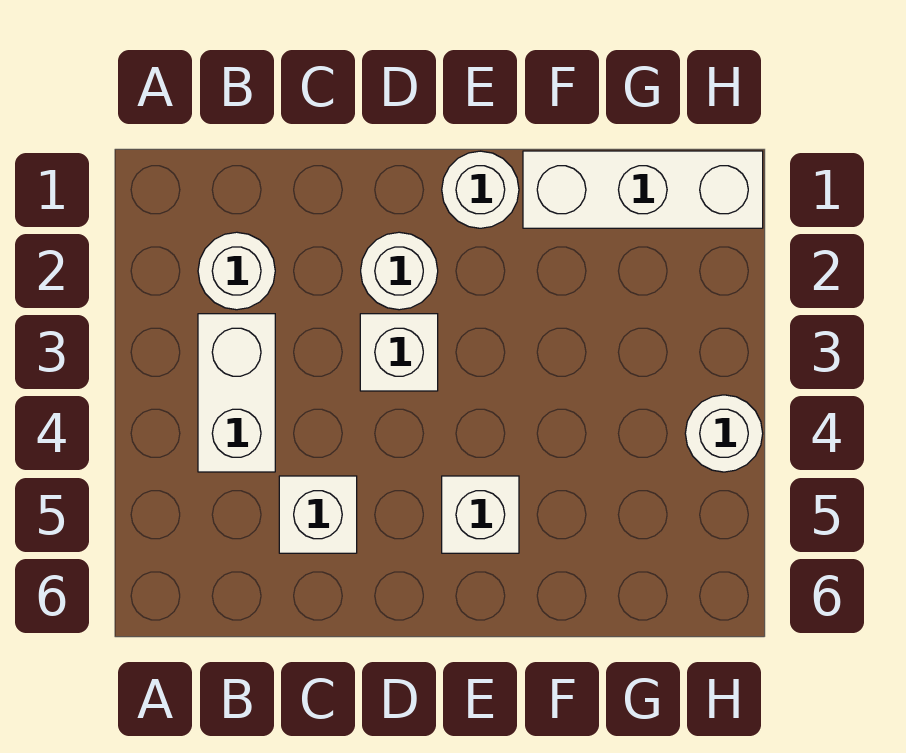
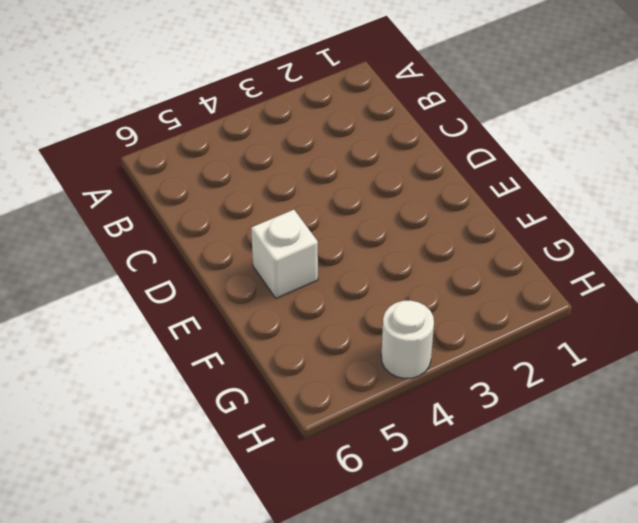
none -> white round brick B2 level 1
none -> white brick B3:B4 level 1

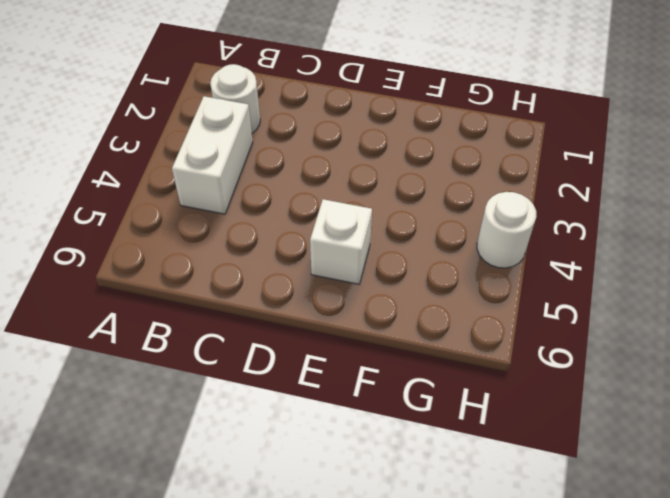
none -> white brick C5 level 1
none -> white round brick D2 level 1

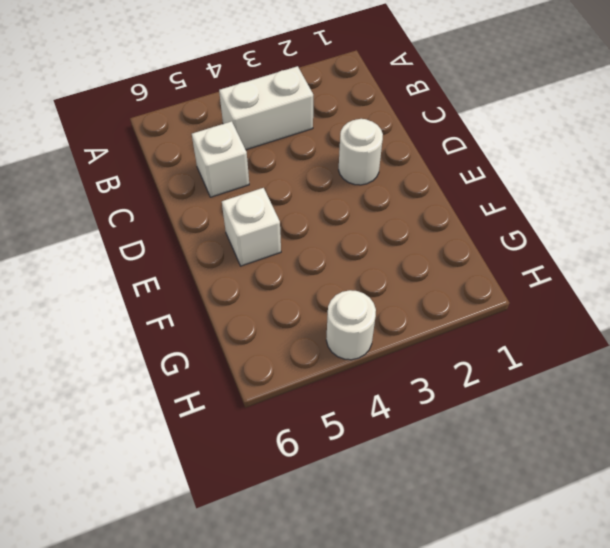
none -> white round brick B2 level 1
none -> white brick D3 level 1

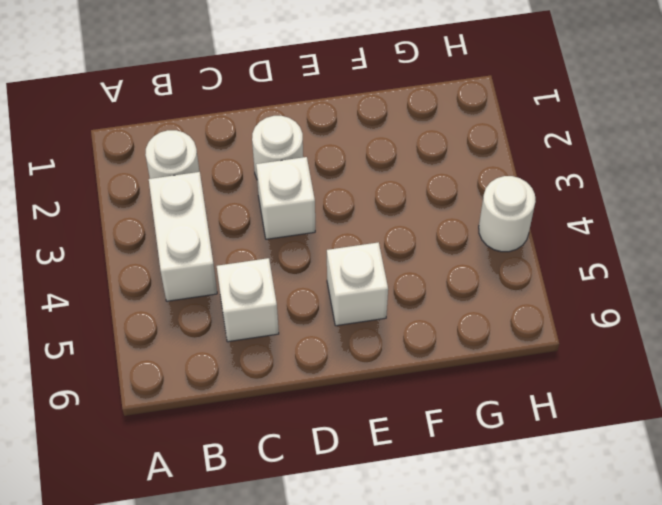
none -> white round brick E1 level 1
none -> white brick F1:H1 level 1

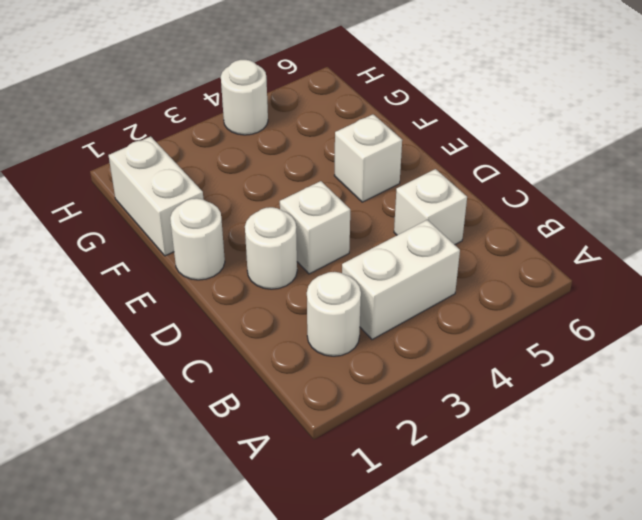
white brick F1:G1 level 1 -> white brick F1:H1 level 1

